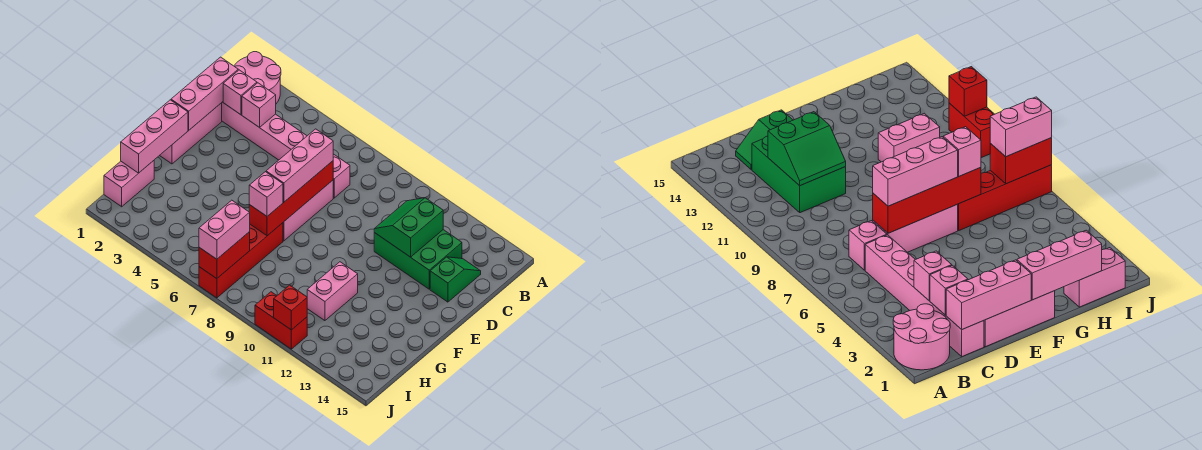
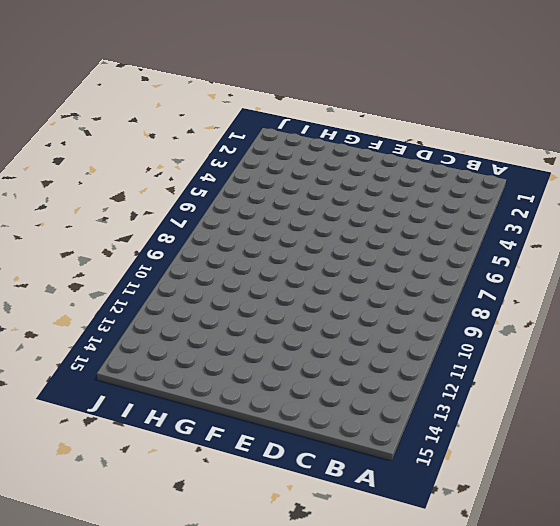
none -> pink round brick A1:B2 level 1
none -> pink brick C1:C6 level 1
none -> pink brick C7 level 1

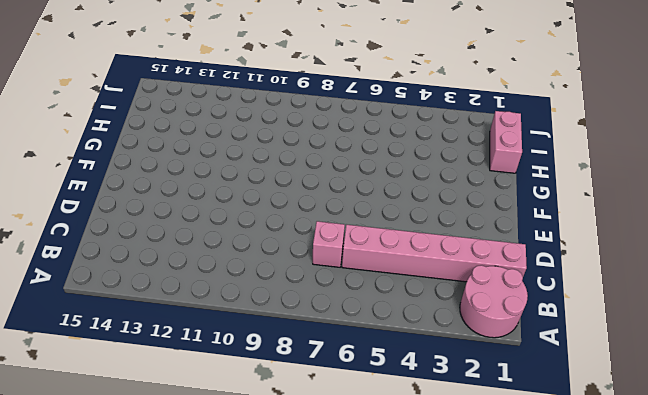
none -> green brick C11:D13 level 1
none -> green slope C14:D14 level 1 top D
none -> pink brick D1:F1 level 1

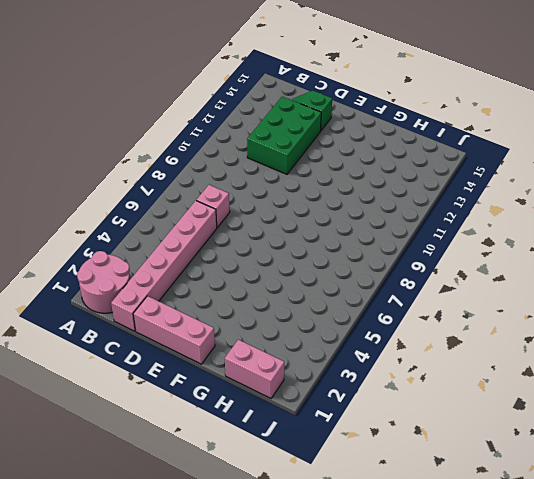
none -> pink brick D7:F7 level 1
none -> red brick G7:J7 level 1
none -> pink brick G11:H11 level 1

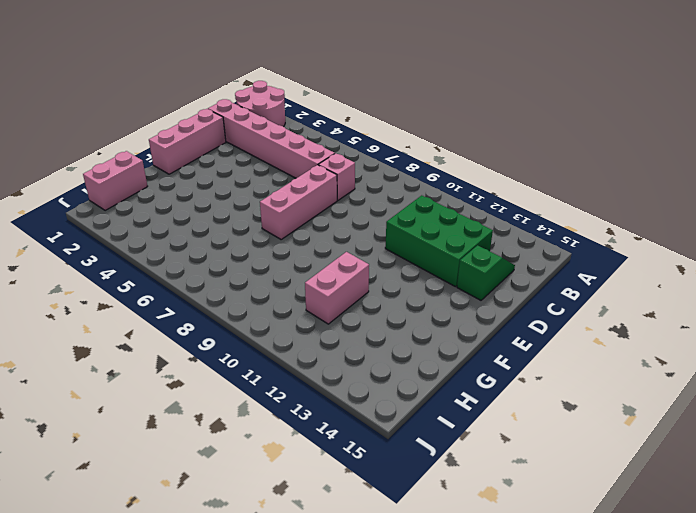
none -> red brick G7:J7 level 1
none -> red brick J10:J11 level 1
none -> pink brick C1:E1 level 2

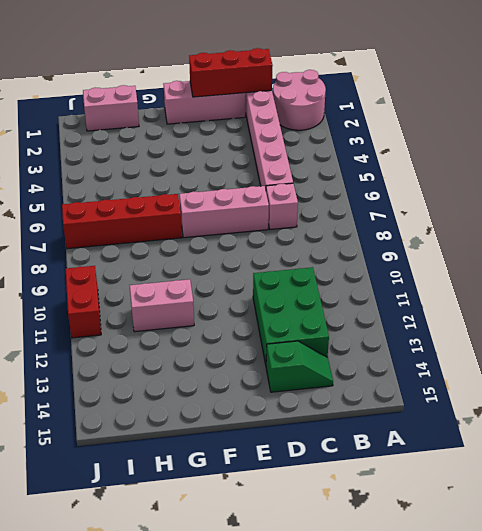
red brick C1:E1 level 2 -> pink brick C1:E1 level 2
none -> pink brick C2 level 2
none -> pink brick C3 level 2
none -> green slope C11:D12 level 2 top 12

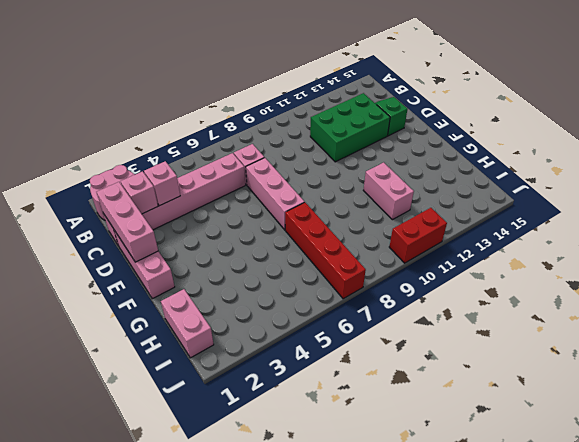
none -> green slope C11:D12 level 2 top 12
none -> red brick D7:G7 level 2
none -> pink brick F1:H1 level 2

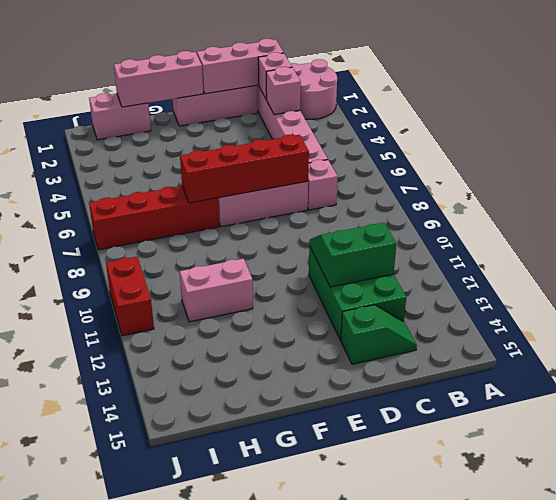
none -> red brick I7:J7 level 2
none -> red brick J11 level 2
none -> pink brick D7:F7 level 3

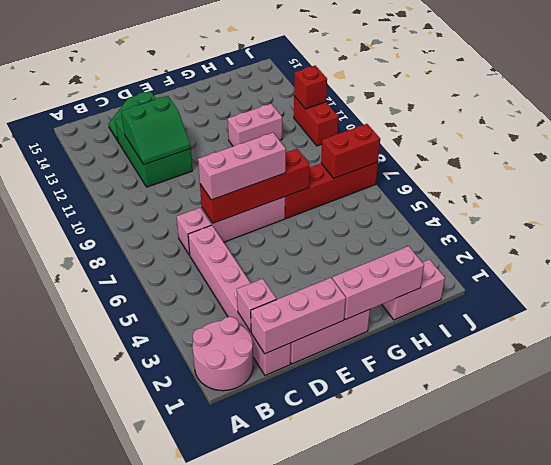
none -> pink brick C3 level 2
none -> pink brick G7 level 3
none -> pink brick I7:J7 level 3

